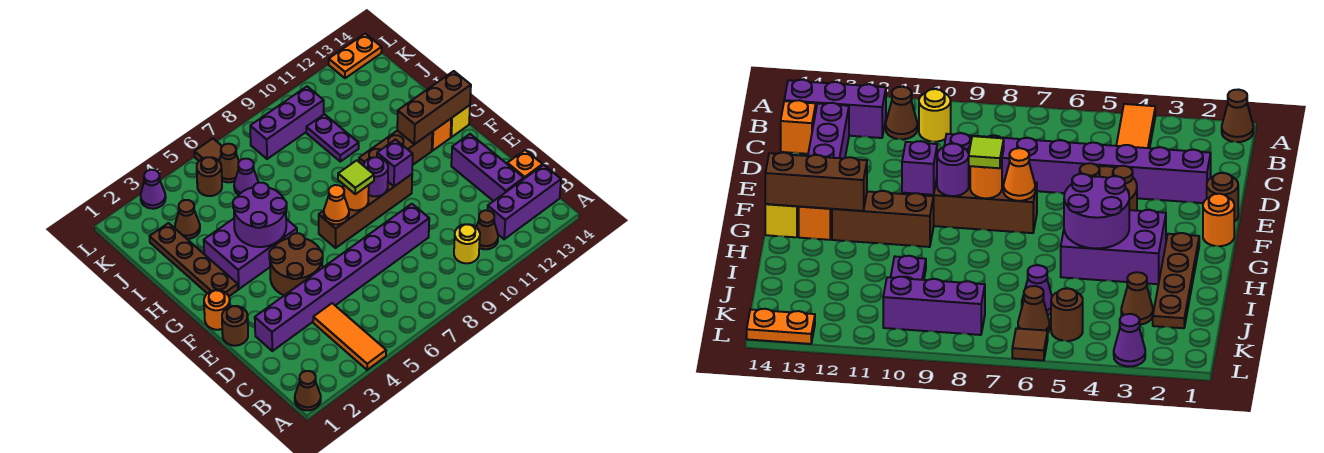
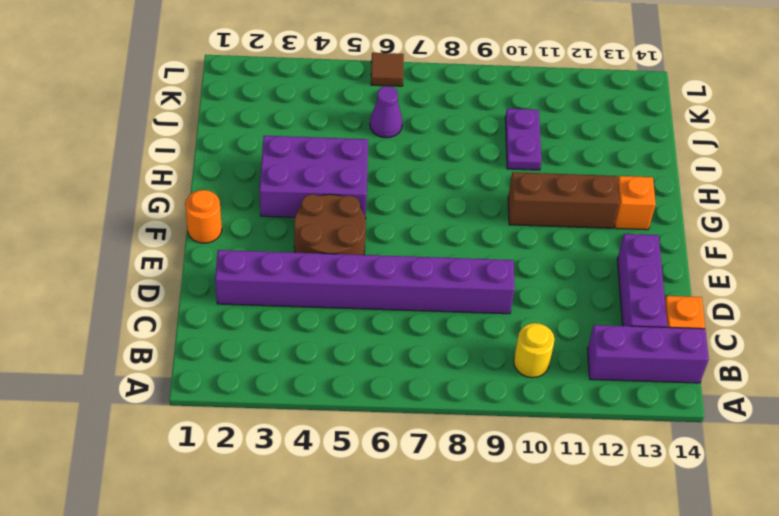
none -> brown cone A1 level 1
none -> orange tile A4:C4 level 1
none -> brown cone B11 level 1
none -> brown round brick E1 level 1

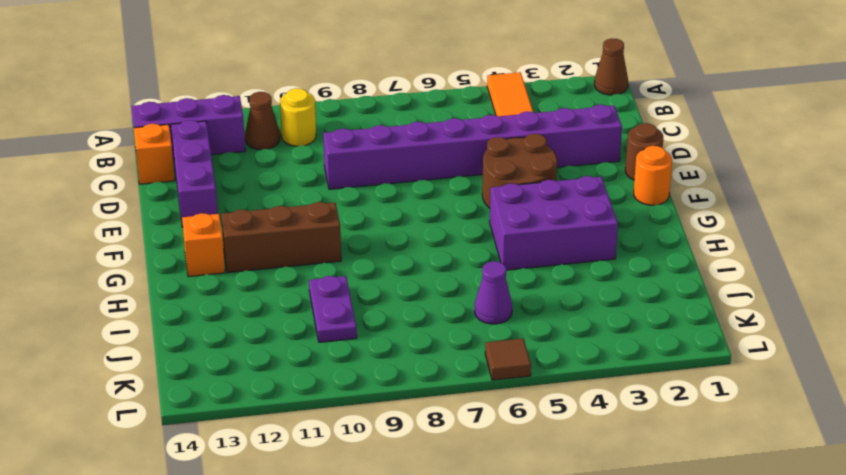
none -> brown brick F7:F10 level 1
none -> brown plate G2:J2 level 1
none -> yellow brick G14 level 1
none -> brown cone J3 level 1

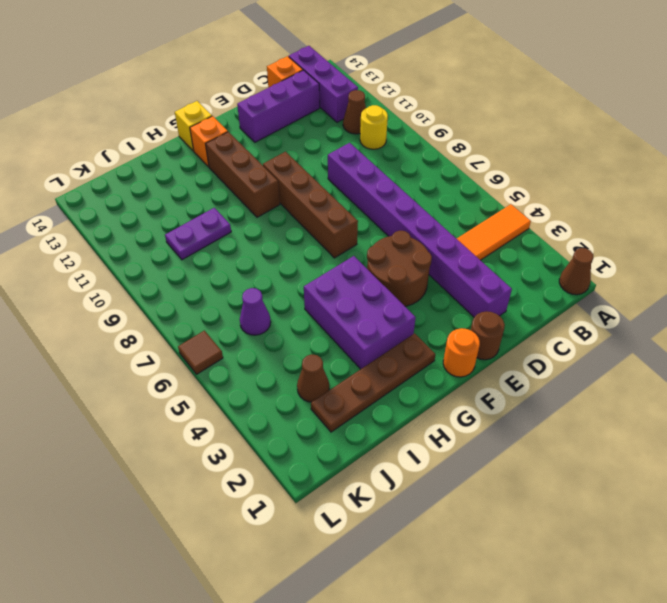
none -> brown round brick K5 level 1
none -> brown cone K6 level 1
none -> purple brick K8:K10 level 1
none -> purple cone L3 level 1

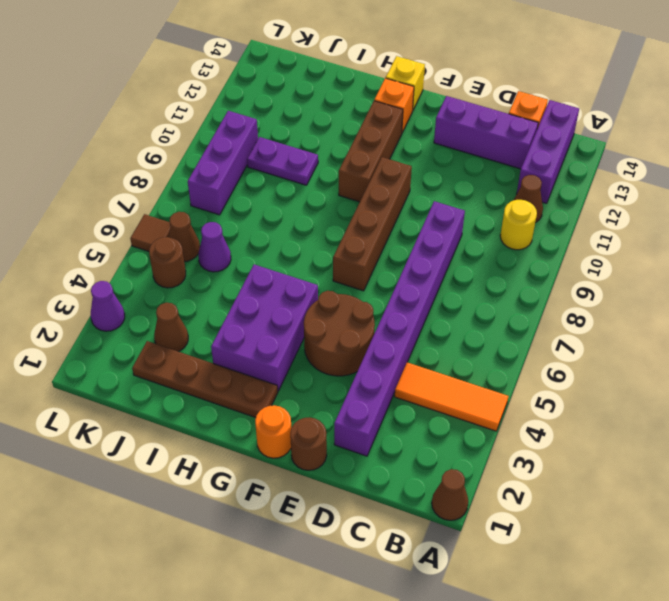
none -> orange plate L13:L14 level 1
none -> orange cone F7 level 2
none -> orange round brick F8 level 2
none -> purple round brick F9 level 2

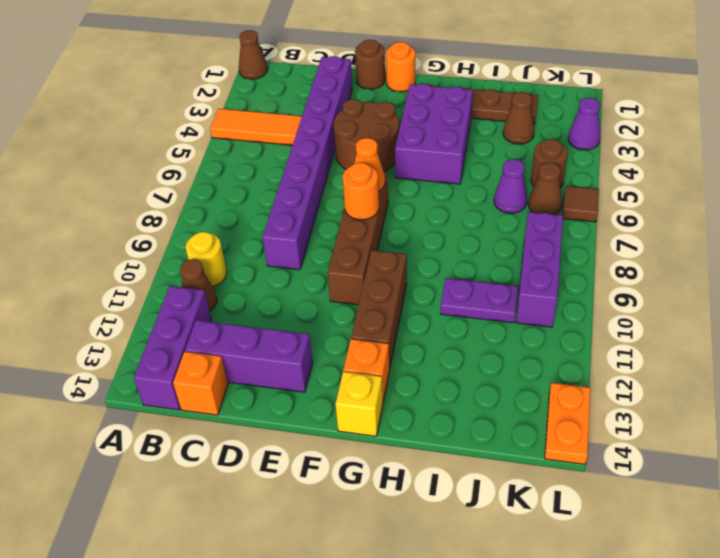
none -> purple round brick F9 level 2
none -> purple brick F10 level 2
none -> purple round brick G4:H5 level 2
none -> brown brick G12:G14 level 2

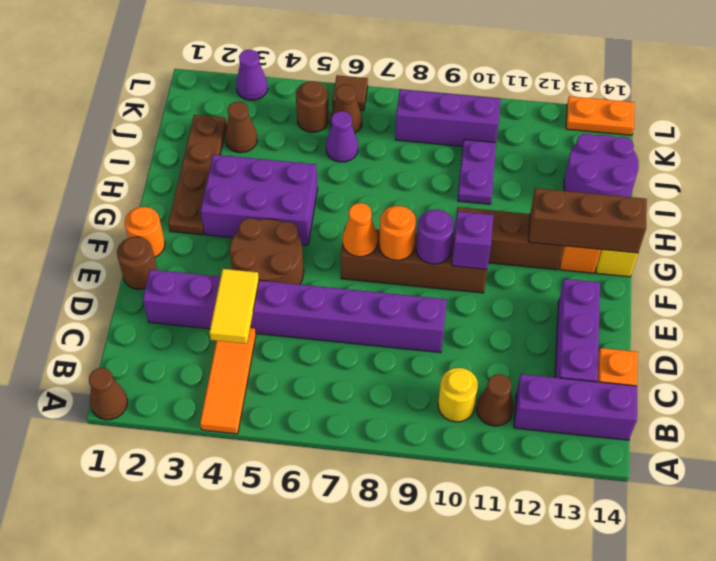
yellow tile C4:D4 level 2 -> none
purple round brick I13:J14 level 1 -> purple round brick G4:H5 level 2
none -> lime tile F8 level 3

